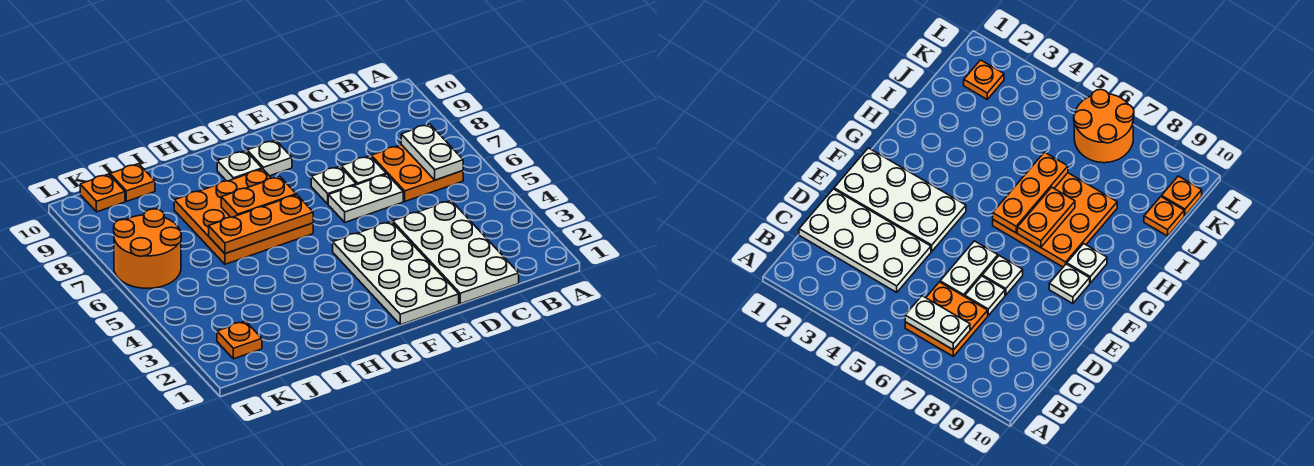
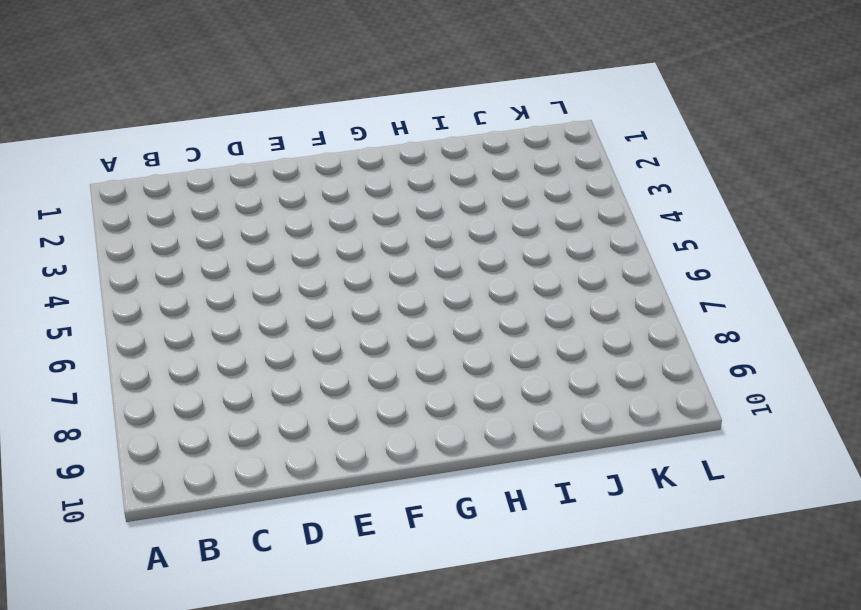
none -> orange plate B6:C7 level 1
none -> white plate C1:D4 level 1
none -> white plate D6:E6 level 1

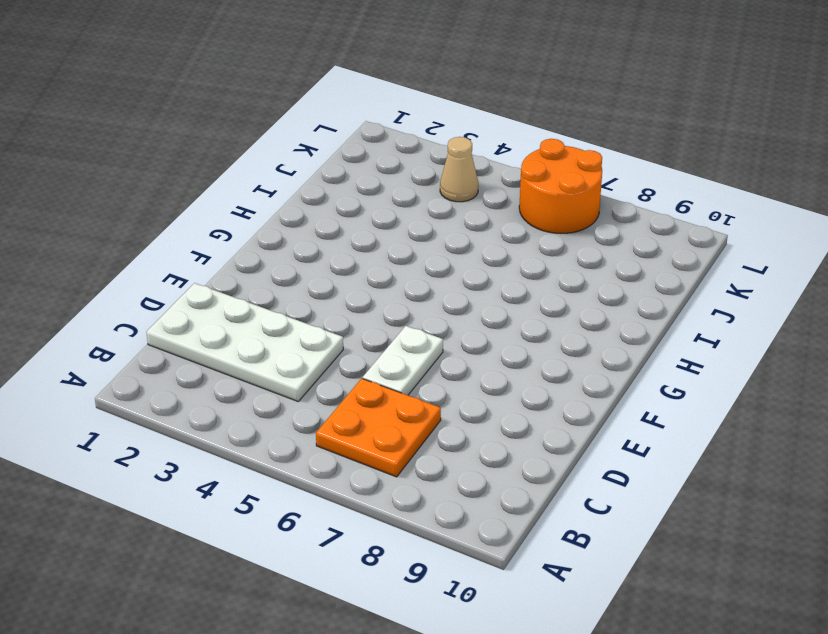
tan cone K4 level 1 -> none
none -> white plate D7 level 1
none -> white plate E1:F4 level 1
none -> white plate E7 level 1

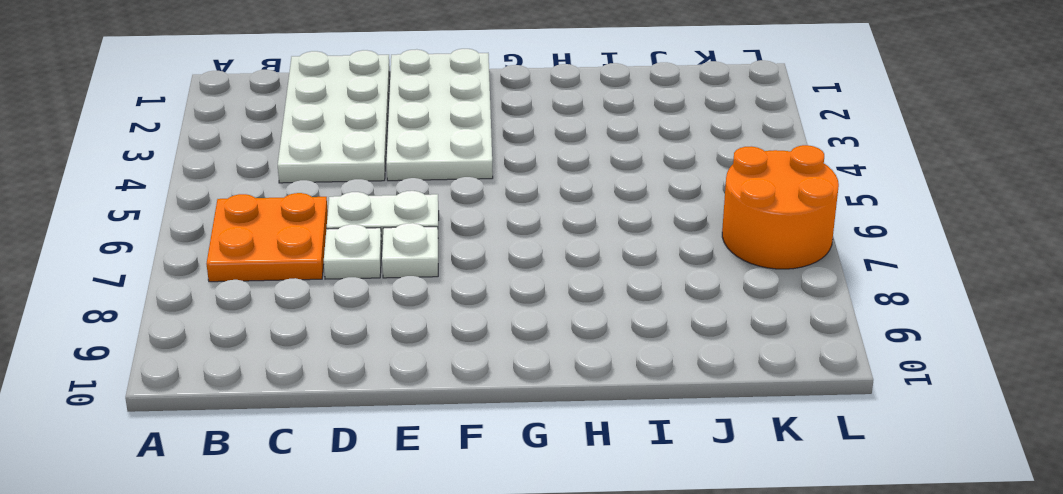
none -> white plate F9 level 1
none -> orange plate G6:I8 level 1
none -> white plate G9 level 1

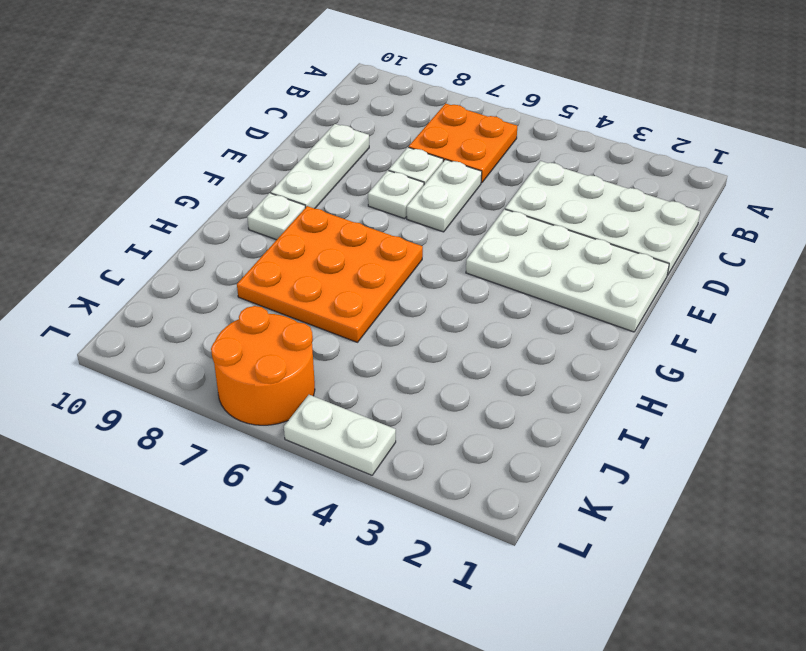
white plate D9:F9 level 1 -> white plate F9 level 1
white plate L4:L5 level 1 -> white plate B6:B7 level 2
none -> orange plate J10 level 1
none -> orange plate K2 level 1
none -> orange plate K10 level 1

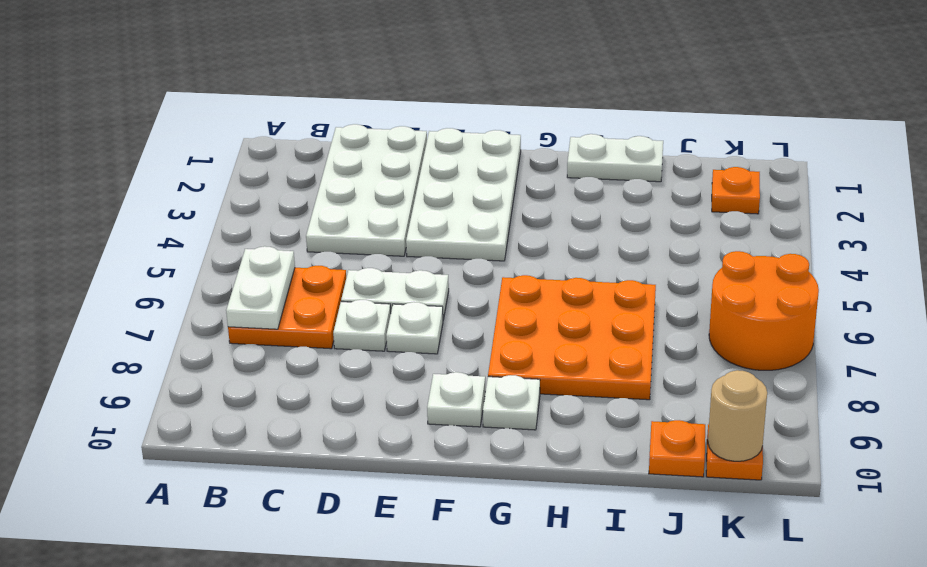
white plate H1:I1 level 1 -> none
tan round brick K10 level 2 -> none
none -> orange plate G6:I6 level 2
none -> orange plate G7:H7 level 2

